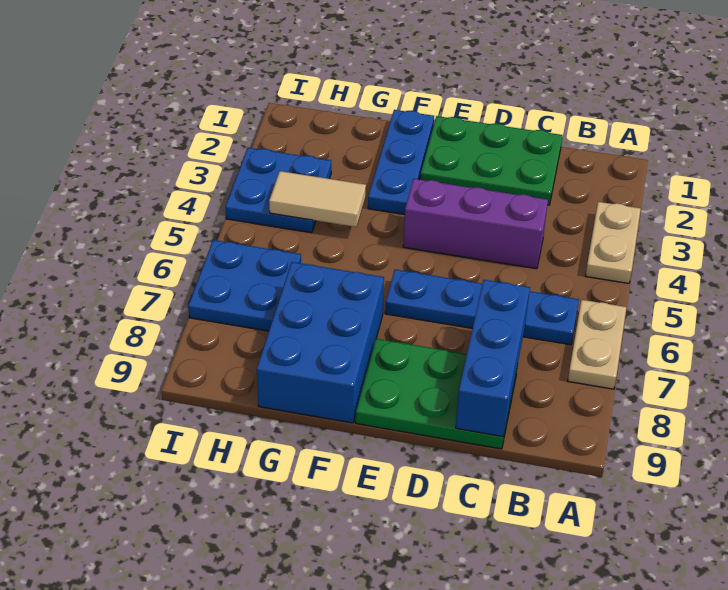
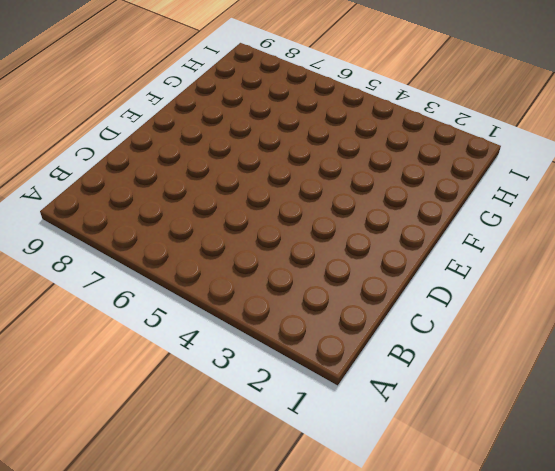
none -> tan plate A3:A4 level 1
none -> tan plate A6:A7 level 1
none -> blue plate B6:E6 level 1

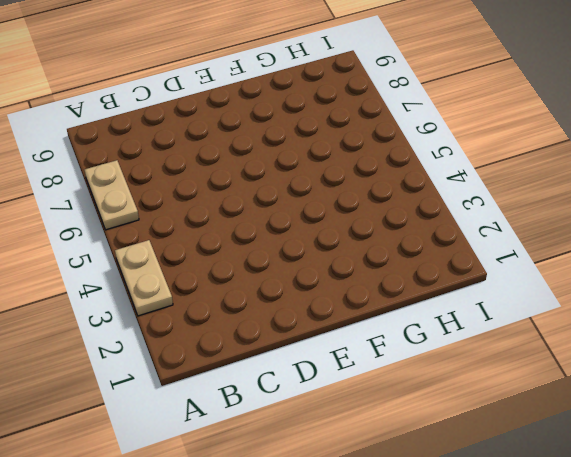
none -> blue plate B6:E6 level 1
none -> green plate C1:E2 level 1
none -> purple brick C4:E4 level 1

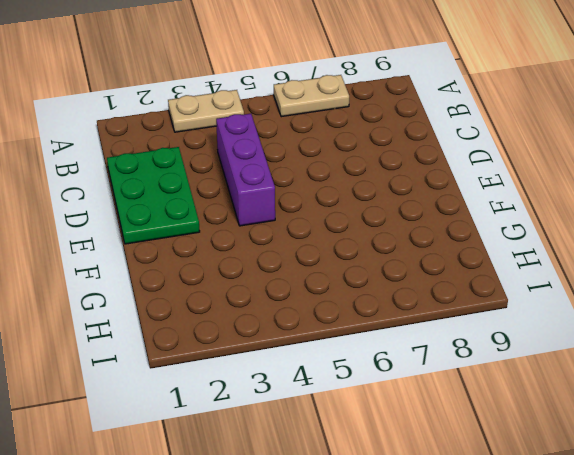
none -> blue plate B6:E6 level 1
none -> green plate C8:E9 level 1
none -> blue plate F1:F3 level 1

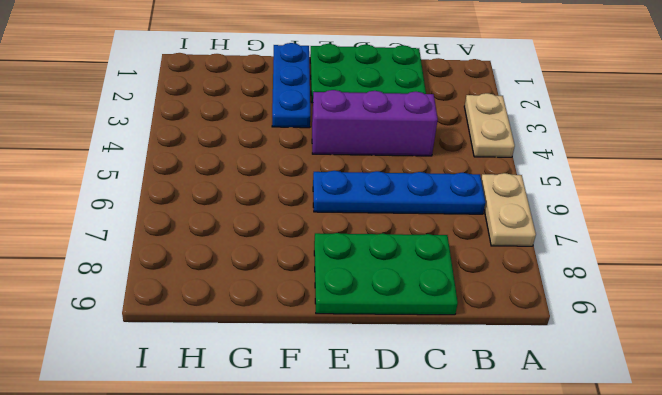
none -> blue brick F7:G9 level 1
none -> blue plate H3:I4 level 1
none -> blue plate H6:I7 level 1

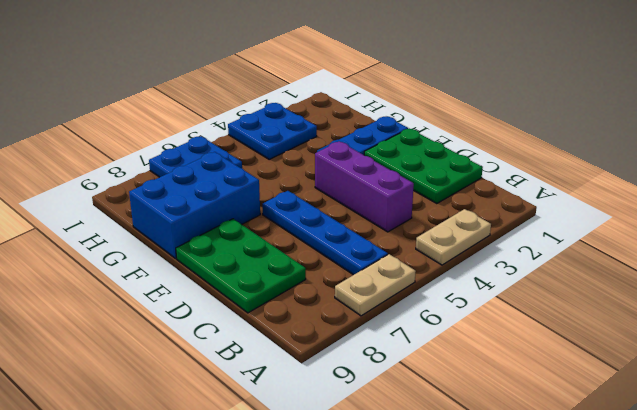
none -> blue brick C7:C9 level 2
none -> tan tile G4:H4 level 2

